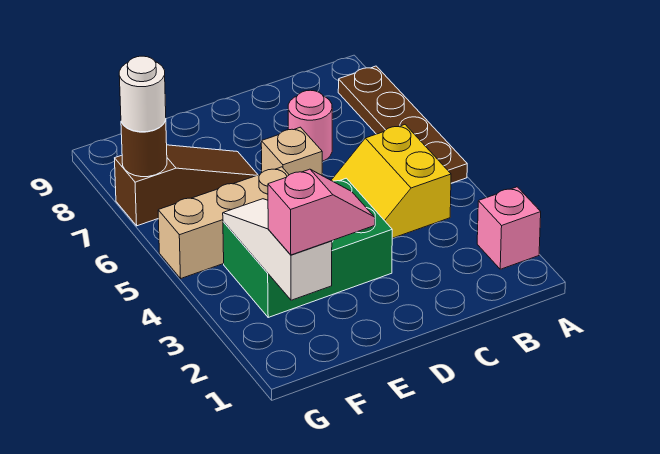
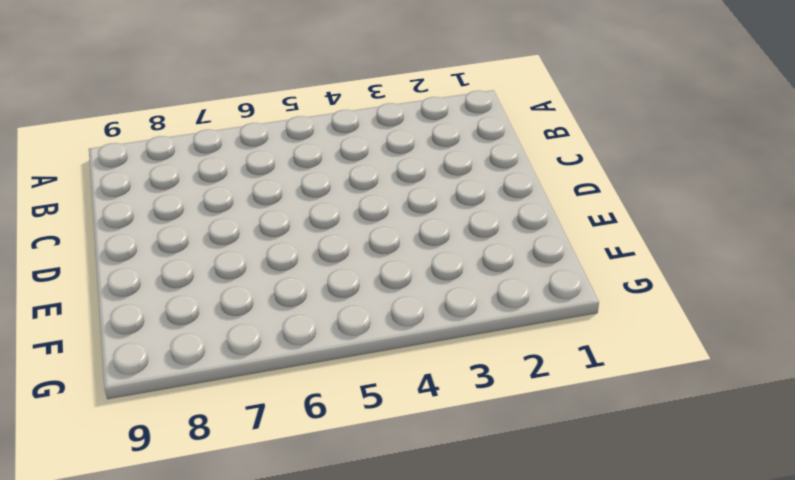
none -> pink brick A2 level 1
none -> brown plate A5:A8 level 1
none -> yellow slope B4:C5 level 1 top B

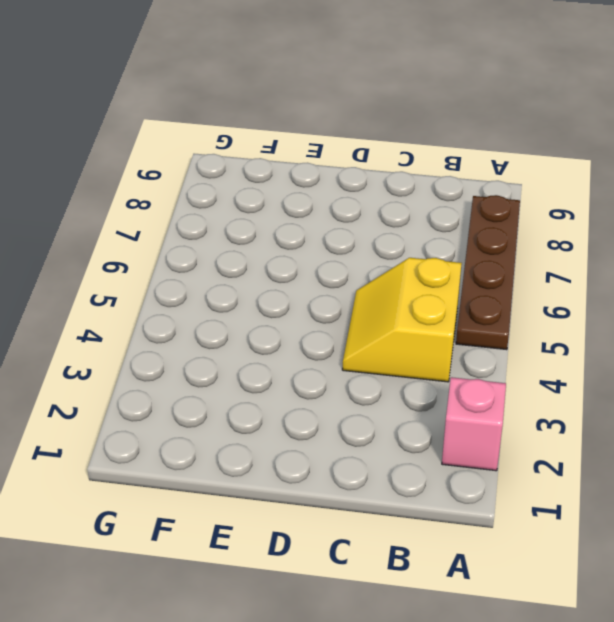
none -> pink round brick C7 level 1
none -> green brick D3:F4 level 1
none -> tan brick D6 level 1

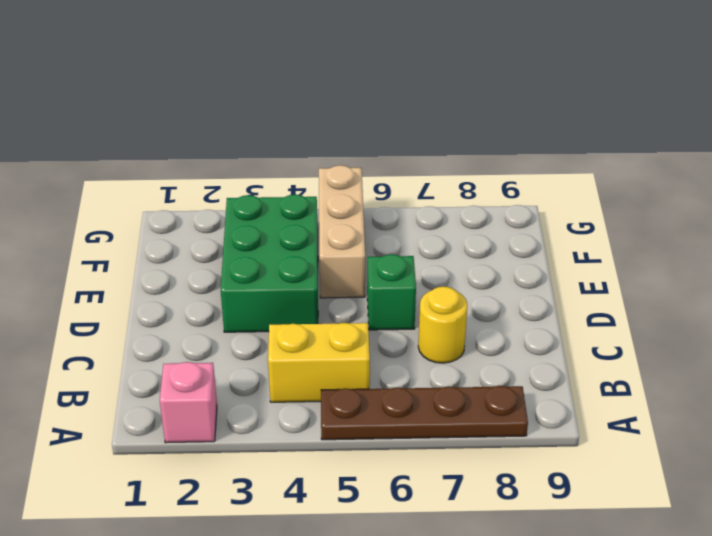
yellow round brick C7 level 1 -> pink round brick C7 level 1
green brick D6 level 1 -> tan brick D6 level 1
none -> brown slope E7:G7 level 1 top G
none -> white slope F2:F4 level 2 top 2
none -> brown round brick G7 level 2

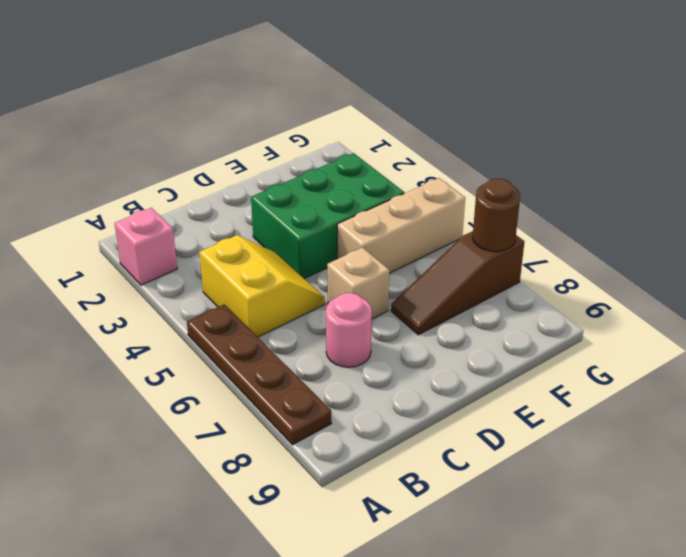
none -> white slope F2:F4 level 2 top 2
none -> pink slope E2:F2 level 3 top F
none -> white round brick G7 level 3

